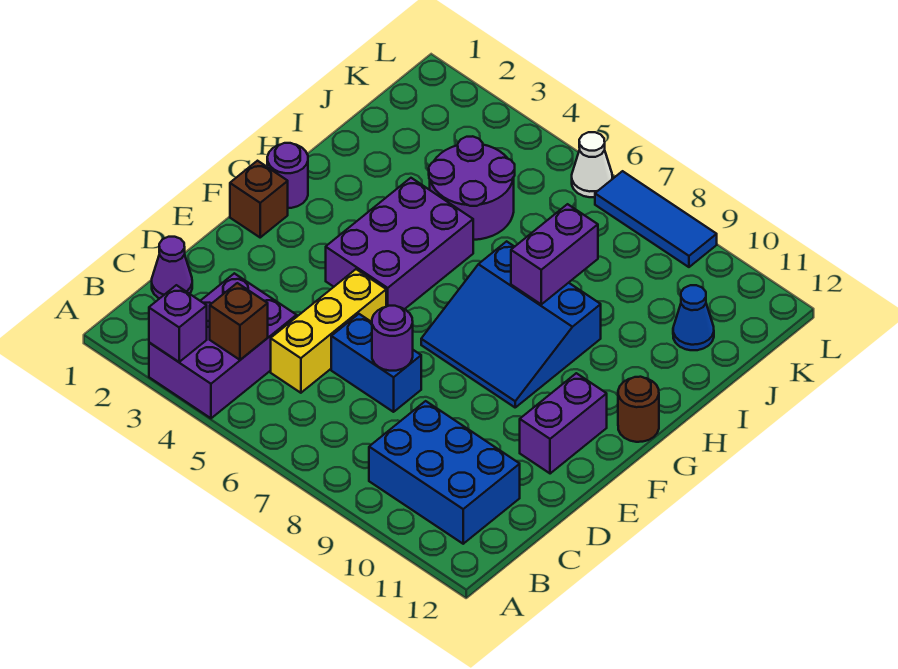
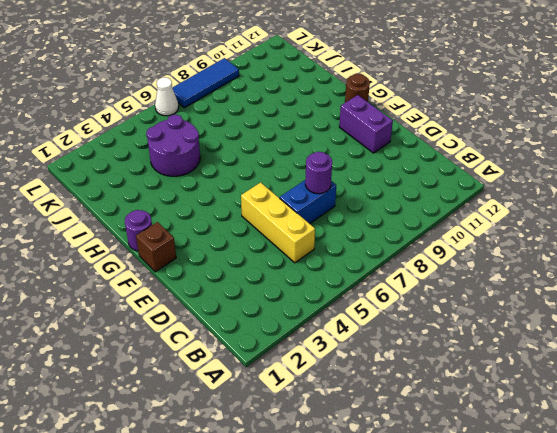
none -> purple brick A3:C4 level 1
none -> blue brick B9:C11 level 1
none -> purple cone C1 level 1

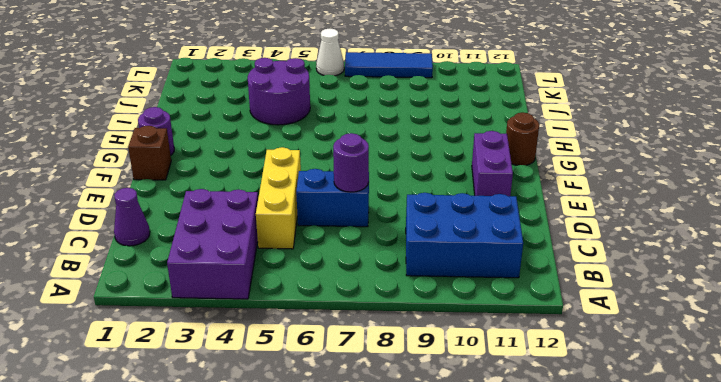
none -> purple brick F4:H5 level 1
none -> blue slope F7:H9 level 1 top H
none -> blue cone J11 level 1

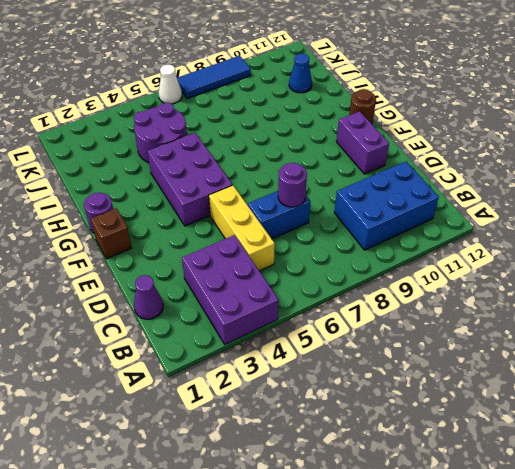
none -> blue slope F7:H9 level 1 top H
none -> purple brick A3 level 2
none -> brown brick B4 level 2

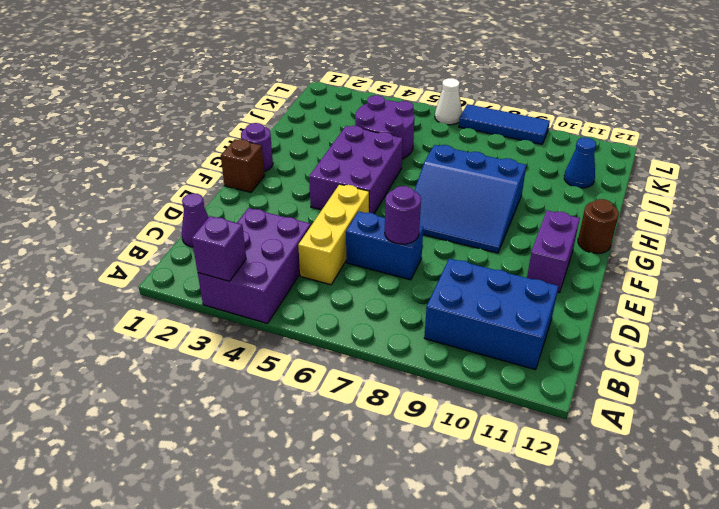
none -> brown brick B4 level 2
none -> purple brick H8:I8 level 2

